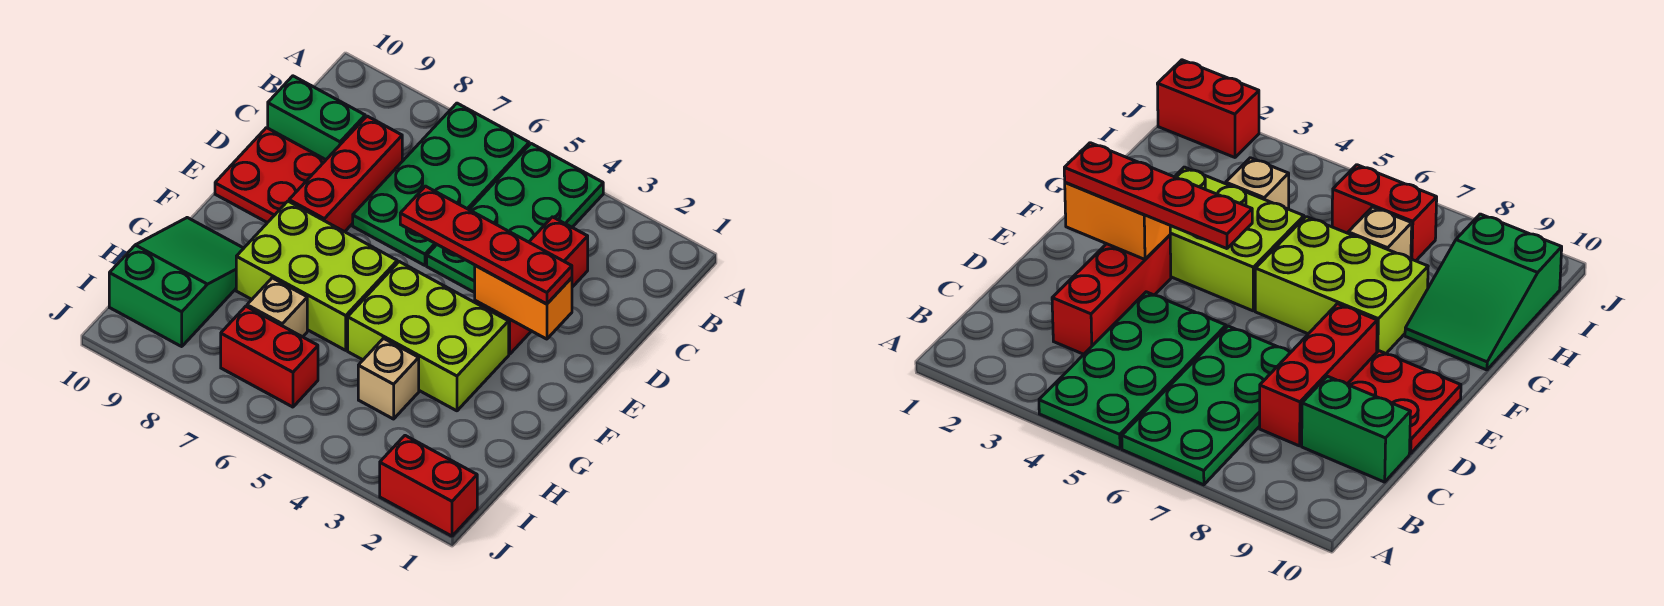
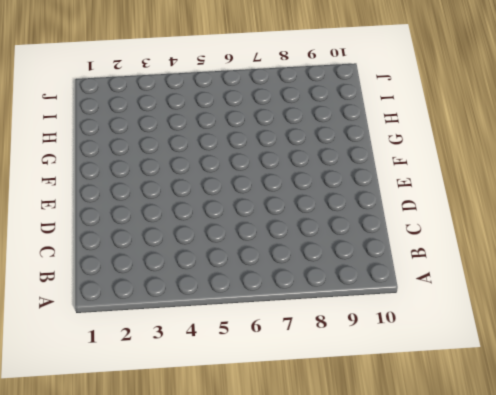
none -> green plate A4:D5 level 1
none -> green plate A6:D7 level 1
none -> red brick C3:E3 level 1

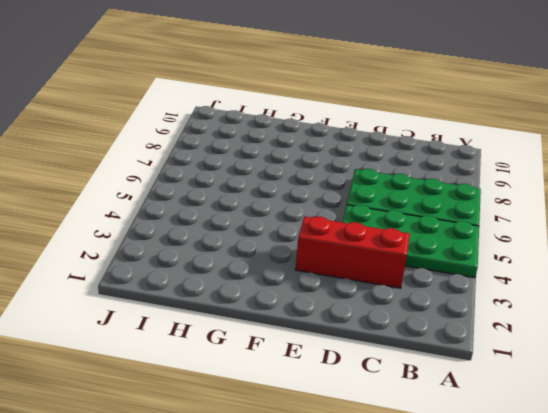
none -> red brick C8:E8 level 1
none -> green brick C9:C10 level 1
none -> red plate D9:E10 level 1

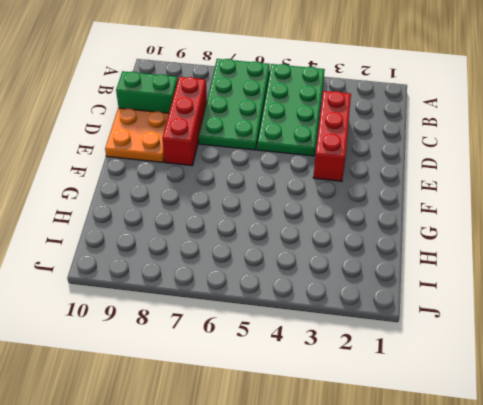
orange plate D9:E10 level 1 -> red plate D9:E10 level 1
none -> lime brick F3:G5 level 1
none -> lime brick F6:G8 level 1
none -> green slope G9:I10 level 1 top I

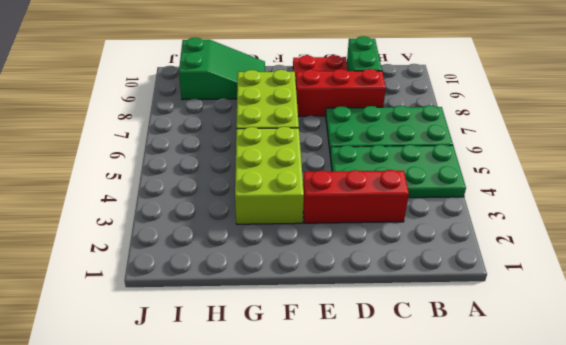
none -> tan brick H4 level 1
none -> tan brick H7 level 1
none -> red brick I6:I7 level 1

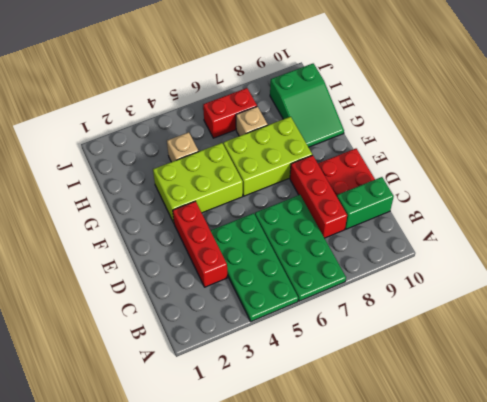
none -> red brick J1:J2 level 1
none -> orange brick E2:E3 level 2
none -> red plate E2:E5 level 3

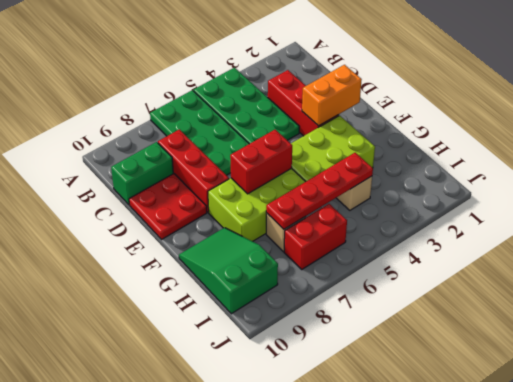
red brick F6:F7 level 2 -> red brick J1:J2 level 1
red plate H4:H7 level 2 -> red plate E2:E5 level 3

